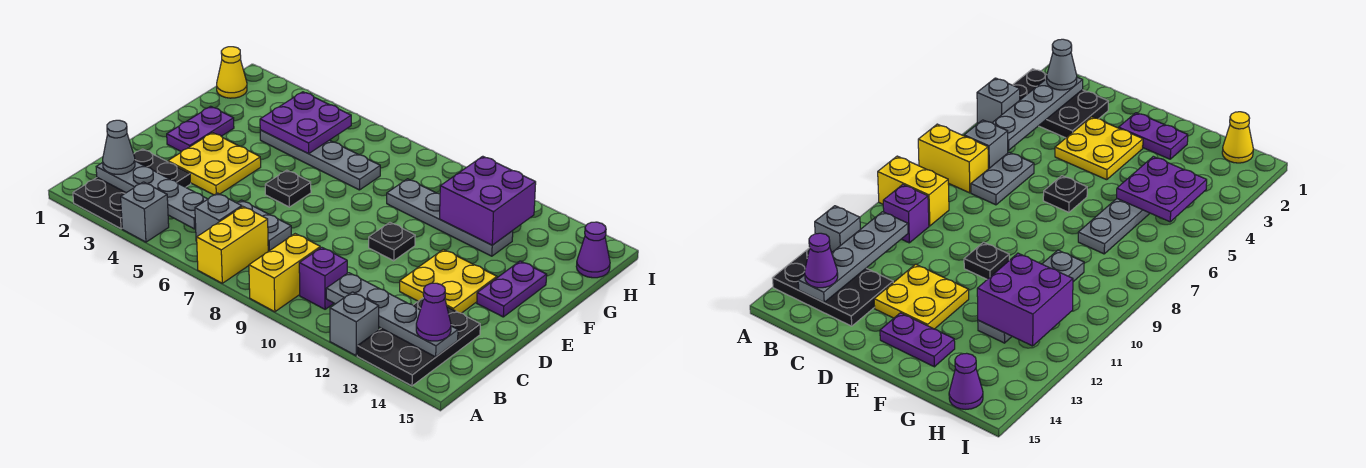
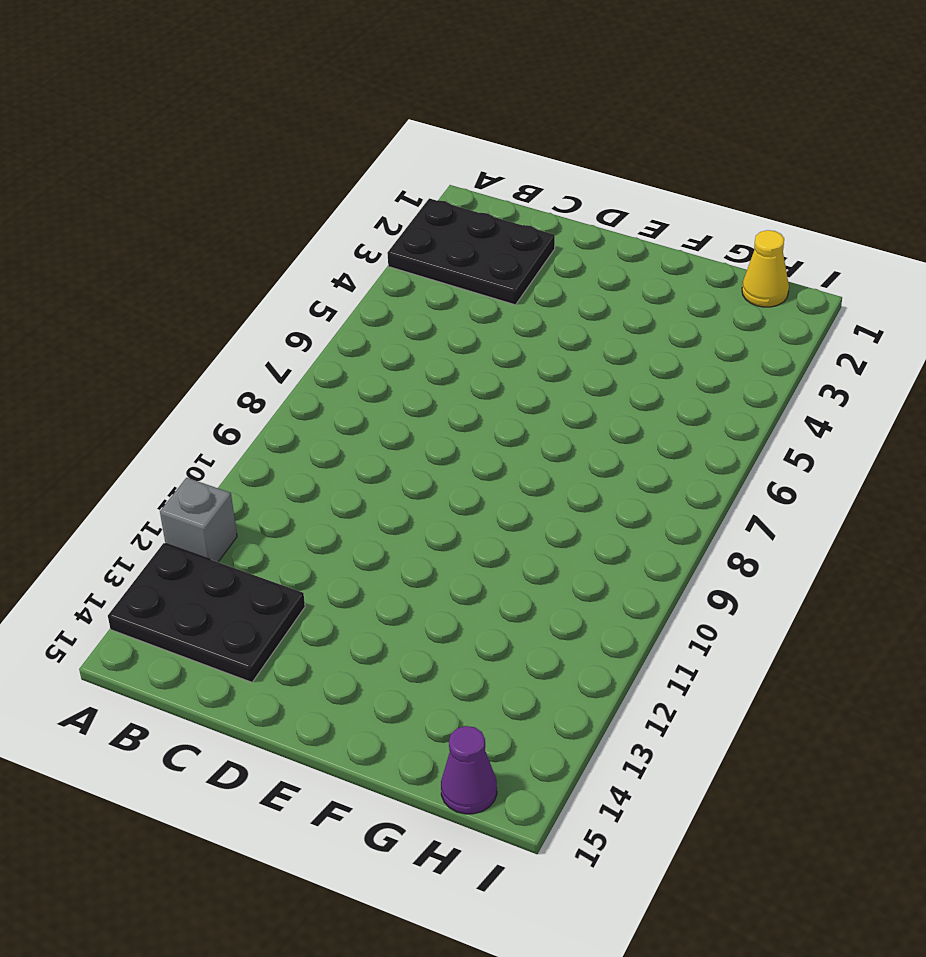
none -> grey brick A4 level 1
none -> yellow brick A7:B7 level 1
none -> yellow brick A9:B9 level 1

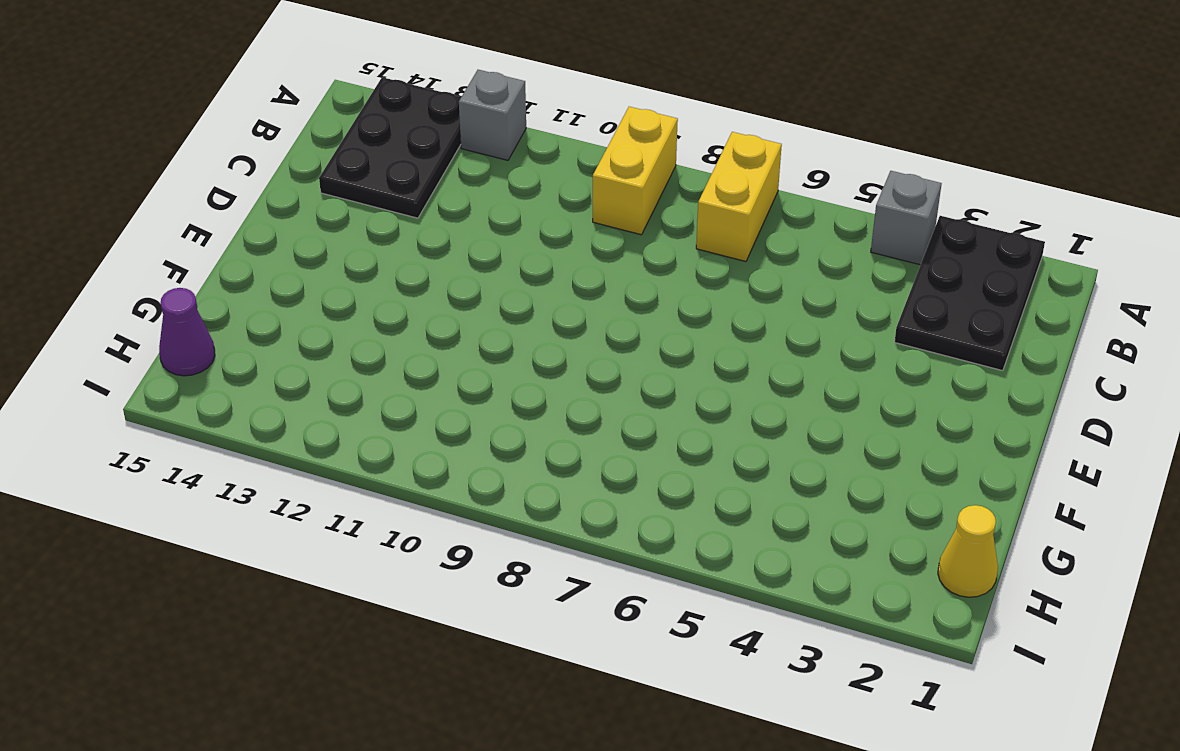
none -> grey brick B6 level 1
none -> purple brick B10 level 1
none -> grey plate C6:C7 level 1

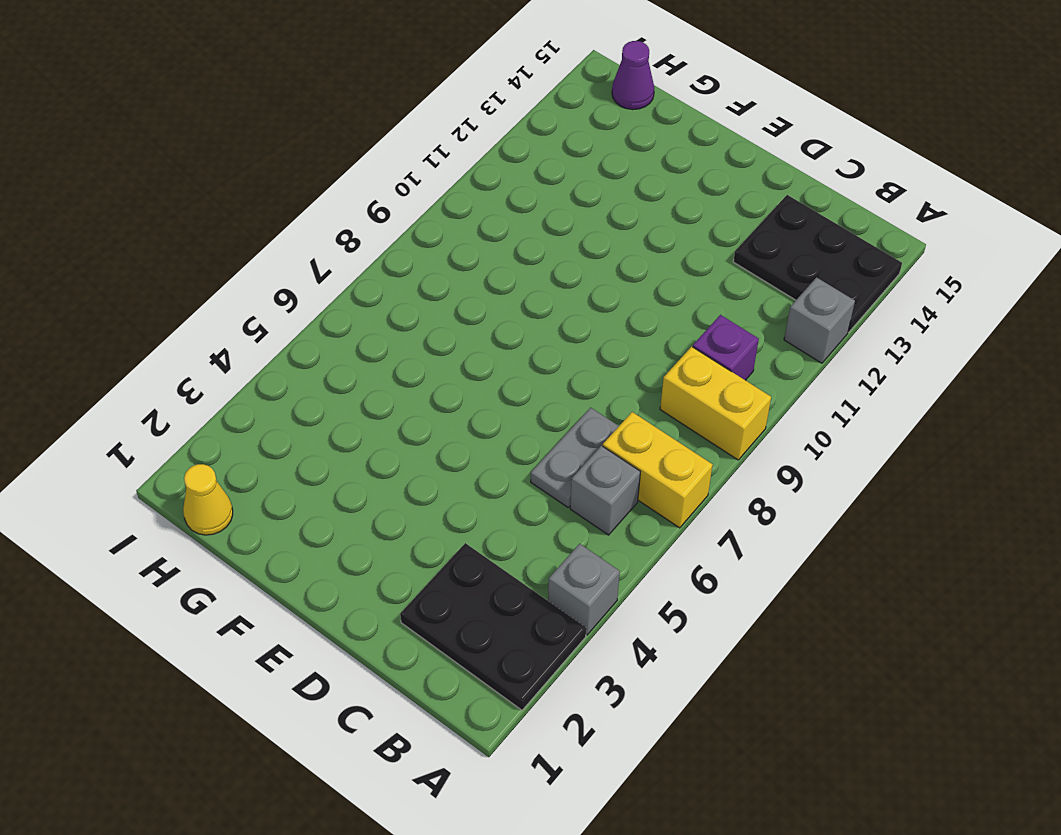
none -> yellow plate D3:E4 level 1
none -> yellow plate D12:E13 level 1
none -> purple plate E2:F2 level 1

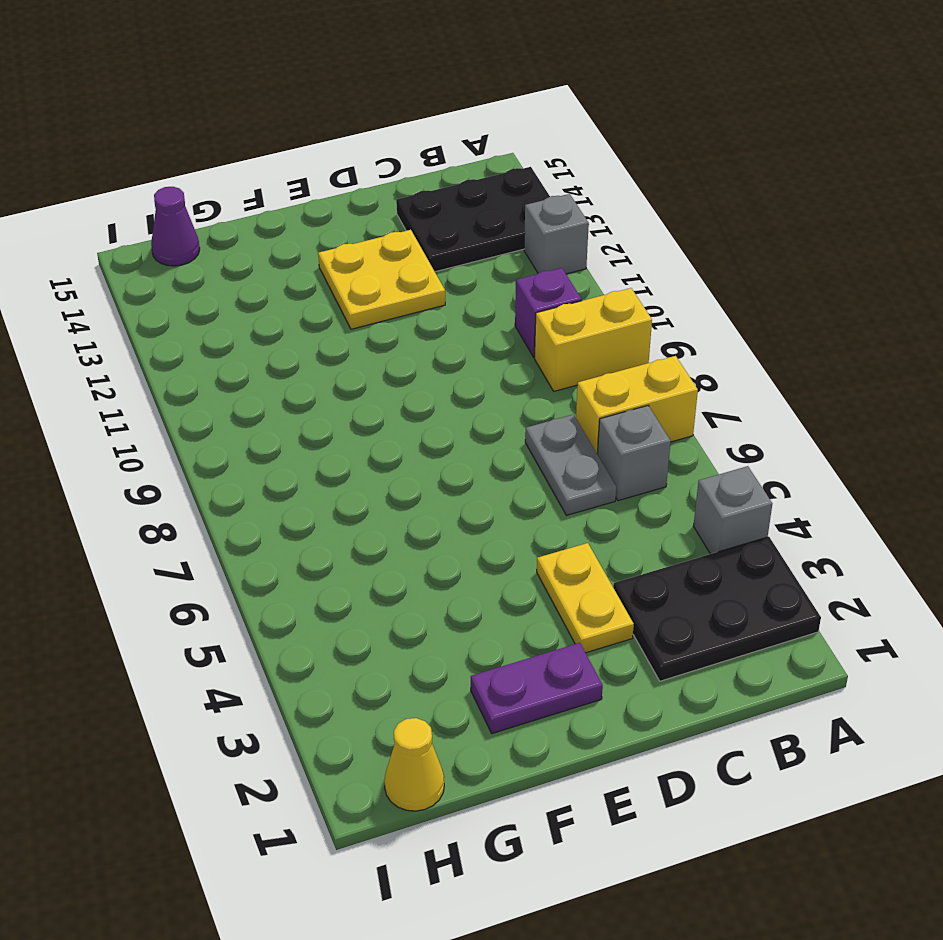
yellow plate D3:D4 level 1 -> yellow plate D3:E4 level 1
none -> black plate E6 level 1
none -> black plate E10 level 1
none -> purple plate E14:F14 level 1

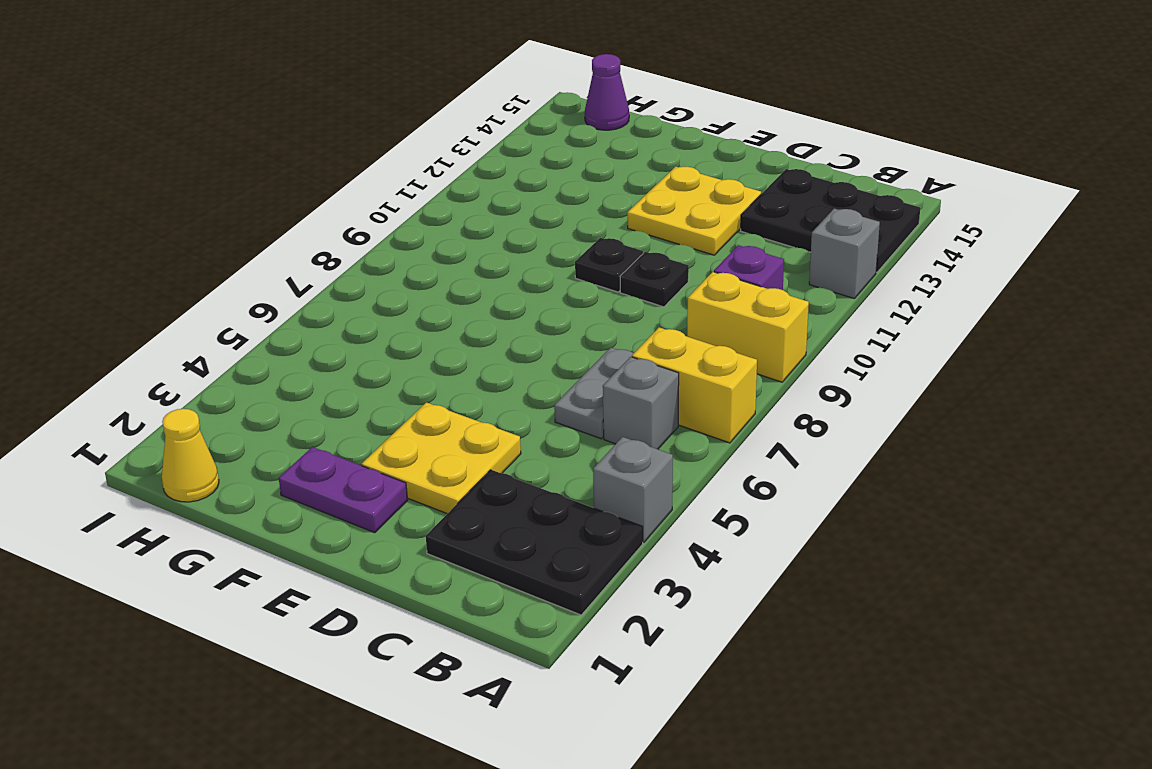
black plate D10 level 1 -> black plate E6 level 1
none -> purple plate E14:F14 level 1
none -> grey plate G4:G7 level 1
none -> grey plate G9:G12 level 1

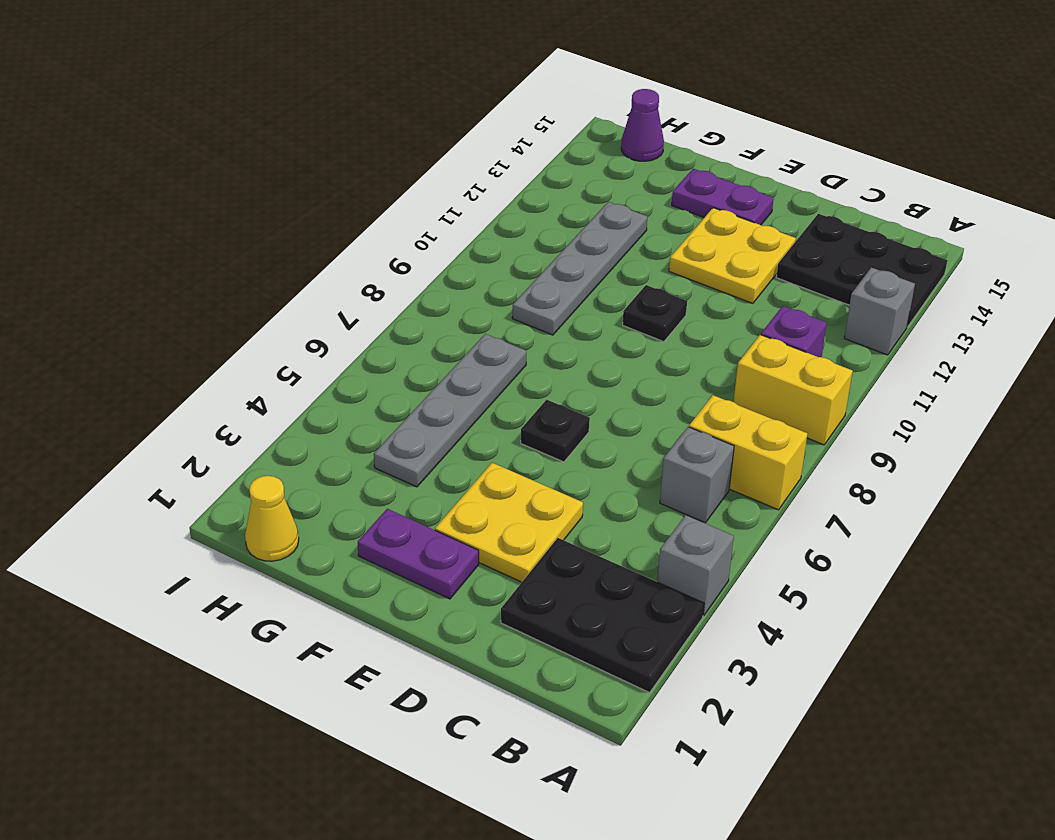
none -> grey plate C6:C7 level 1
none -> grey plate B2:B5 level 2
none -> grey plate B11:B14 level 2

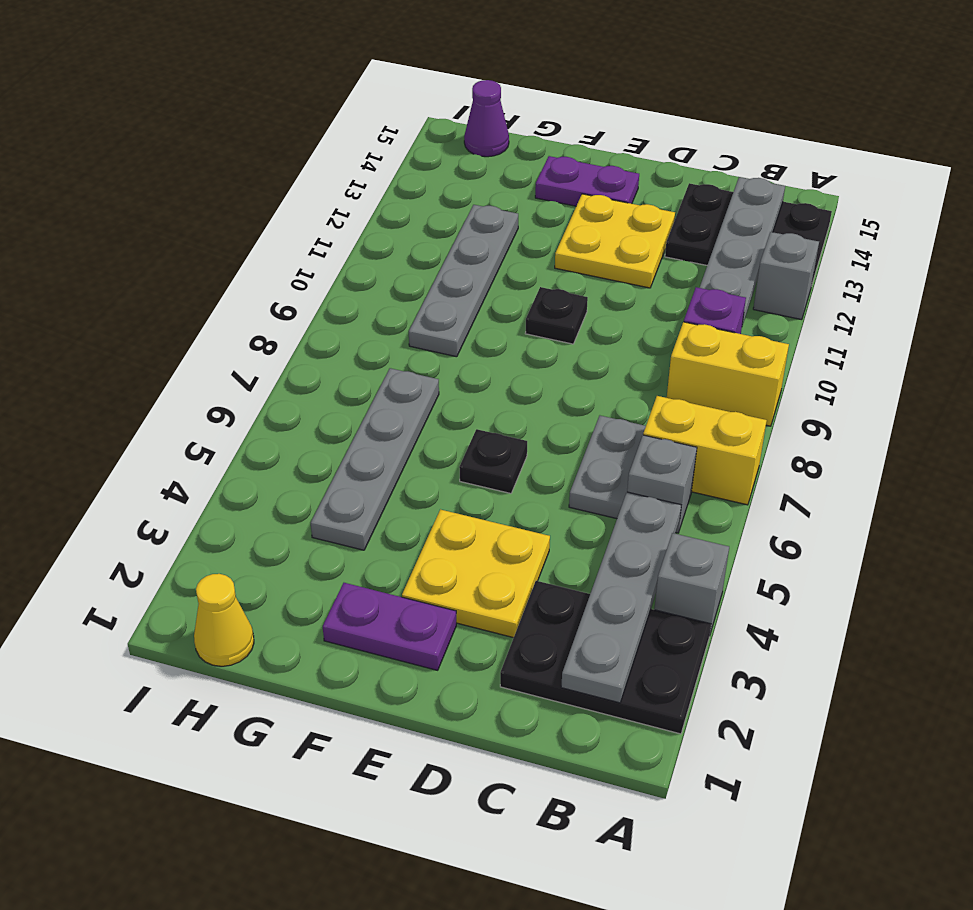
none -> purple plate G4:H5 level 2
none -> purple brick G11:H12 level 2
none -> grey cone B2 level 3

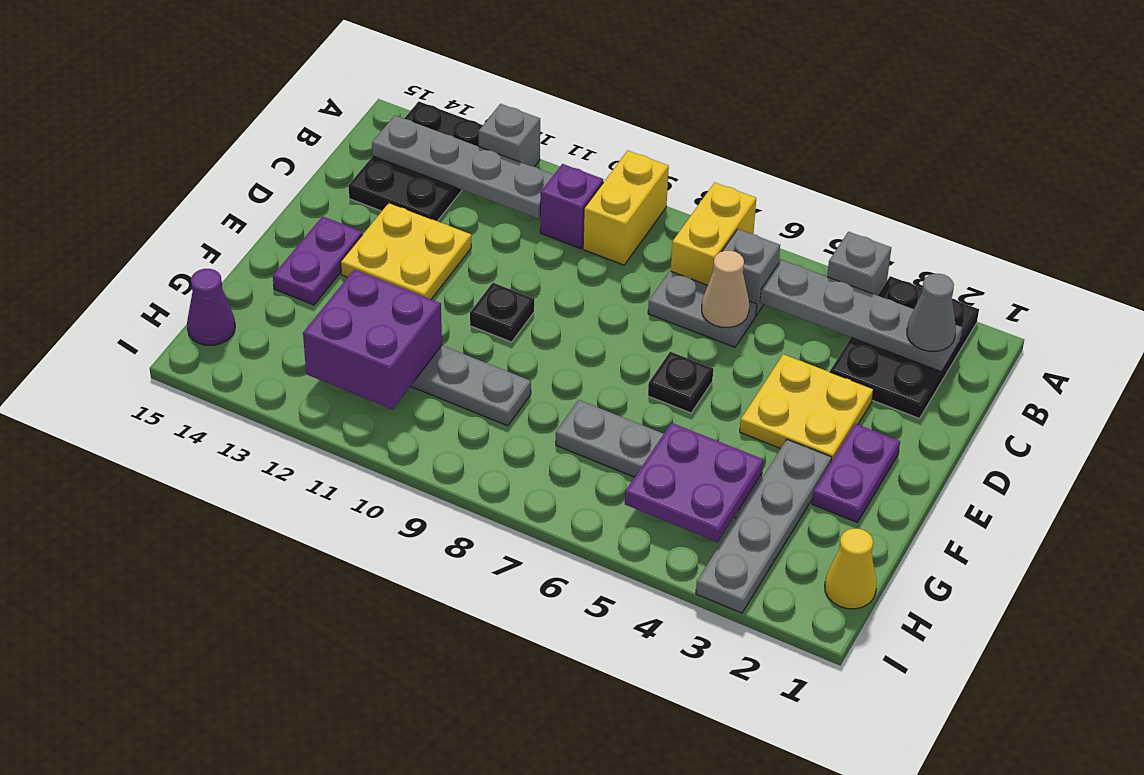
tan cone C6 level 2 -> none
grey plate F3:I3 level 1 -> none
none -> purple cone B14 level 3

